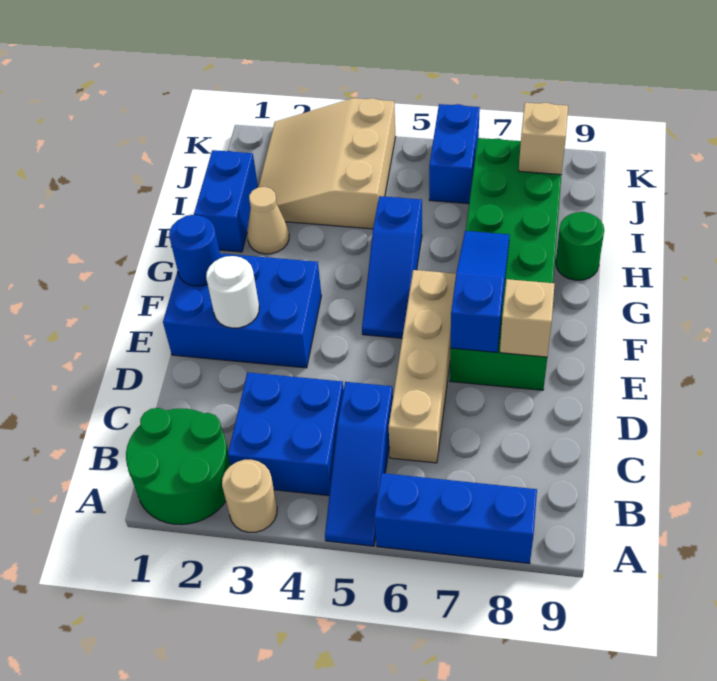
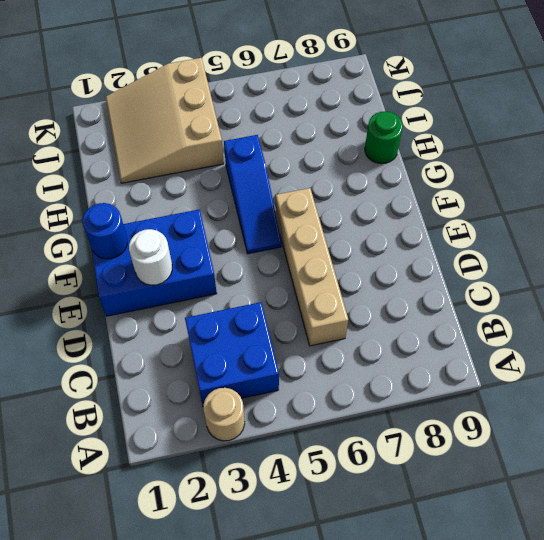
none -> green round brick A1:B2 level 1
none -> blue slope A5:C5 level 1 top C
none -> blue brick A6:A8 level 1

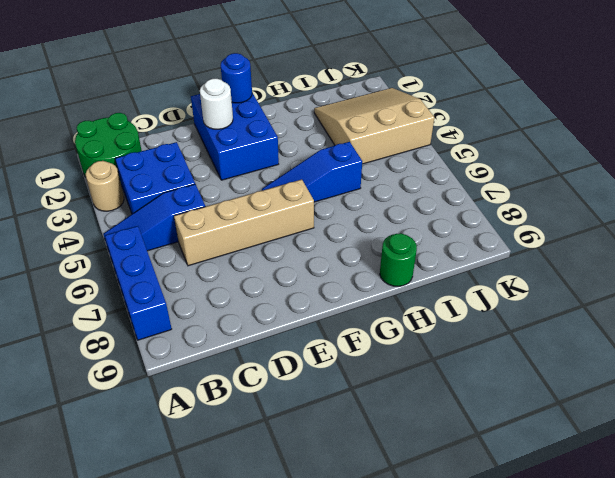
none -> green brick E7:J8 level 1
none -> blue brick H1:I1 level 1
none -> tan cone H2 level 1

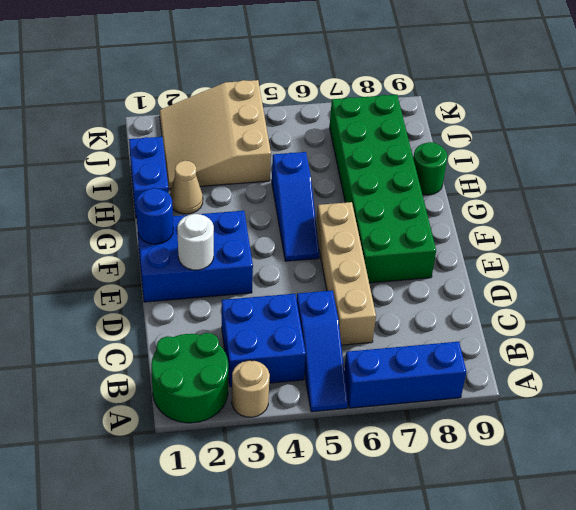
none -> blue brick J6:K6 level 1
none -> blue slope E7:G7 level 2 top E
none -> tan brick E8 level 2

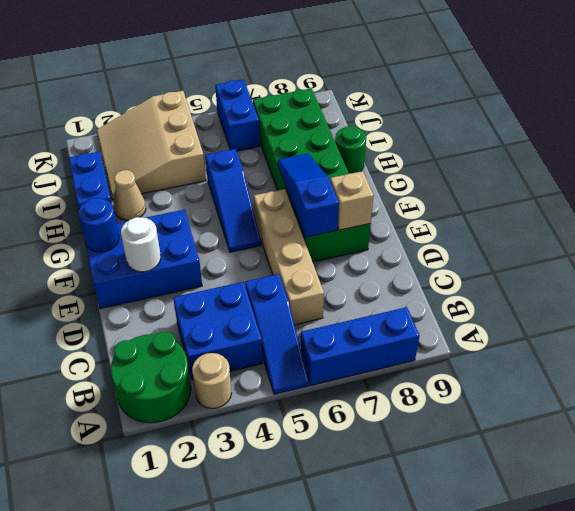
none -> tan brick J8 level 2

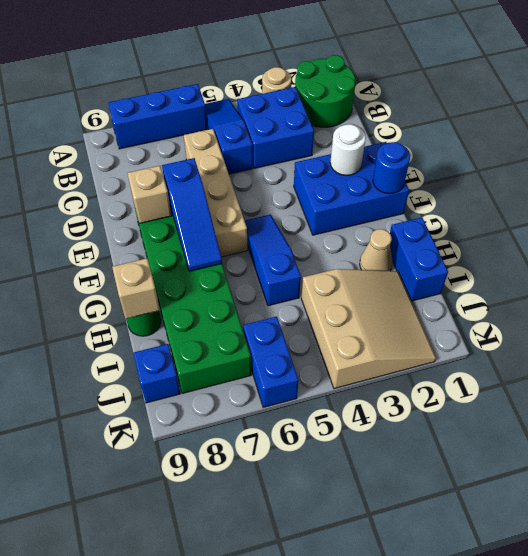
tan brick H9 level 2 -> tan brick J8 level 2
blue brick J9 level 1 -> none

